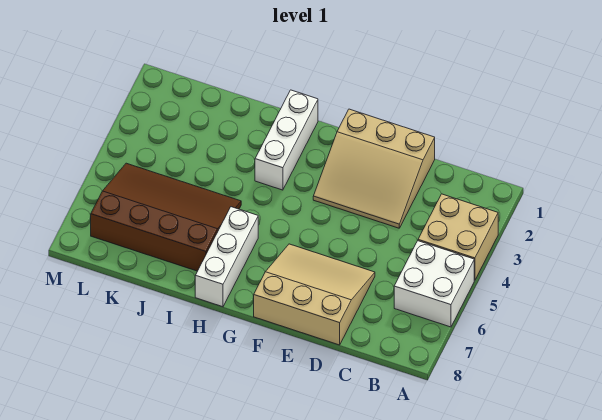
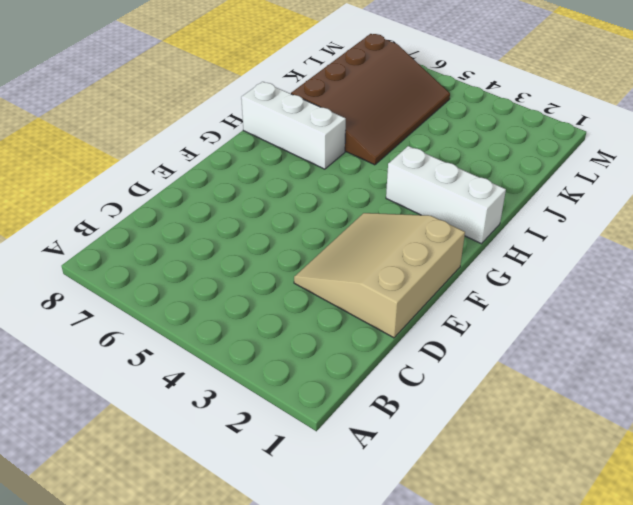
none -> tan brick A3:B4 level 1
none -> white brick A5:B6 level 1

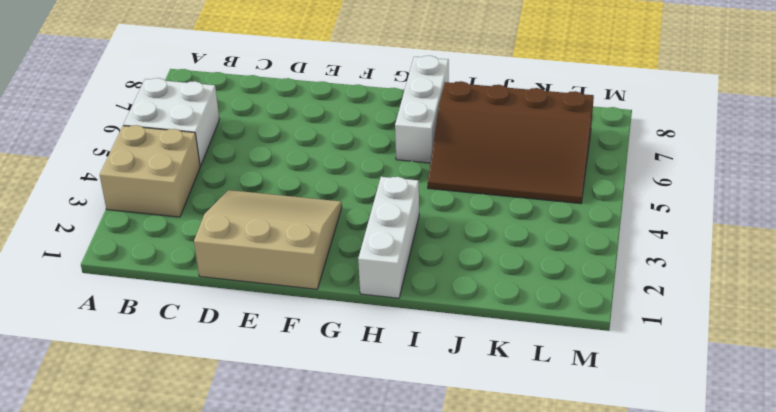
none -> tan slope D6:F8 level 1 top 8

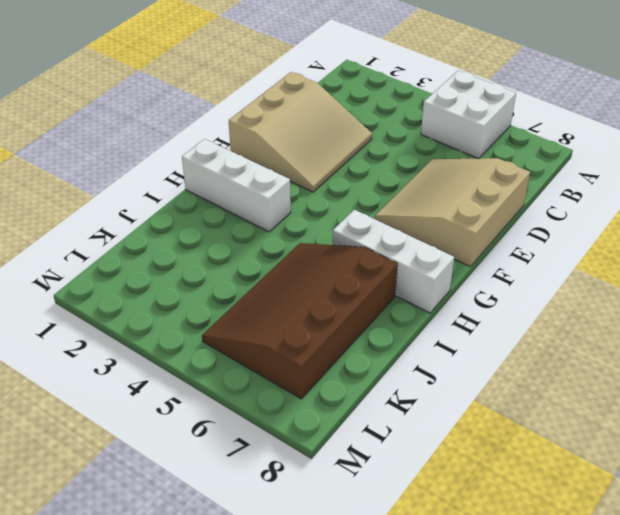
none -> tan brick A3:B4 level 1

